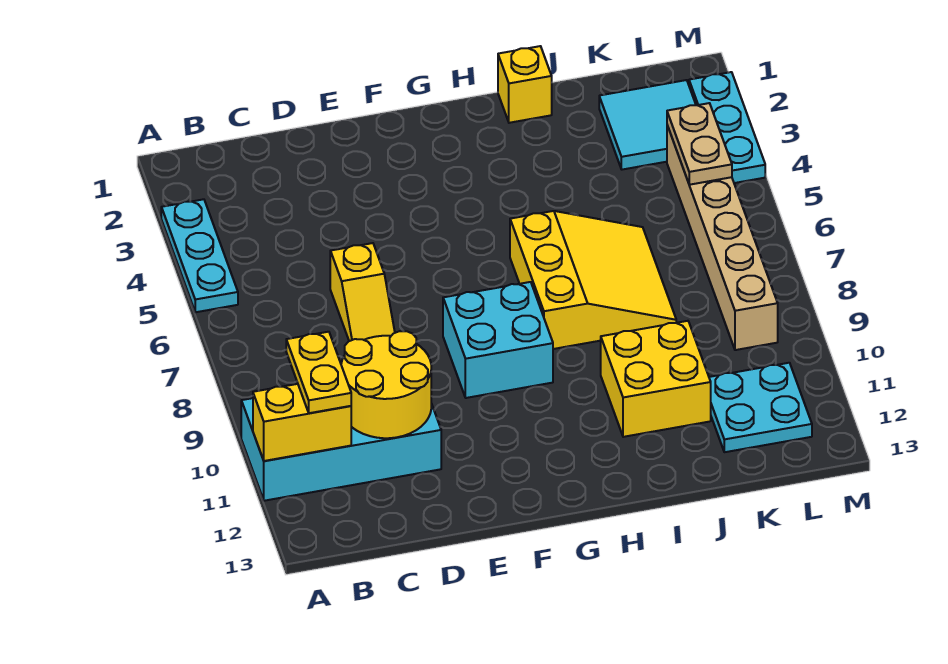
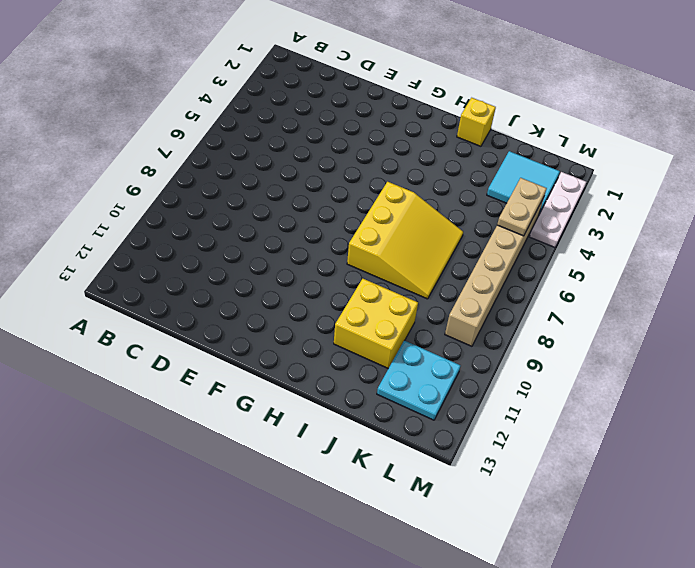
white plate M2:M4 level 1 -> cyan plate M2:M4 level 1
none -> cyan plate A3:A5 level 1
none -> cyan brick A10:D11 level 1
none -> yellow slope D6:D7 level 1 top 6

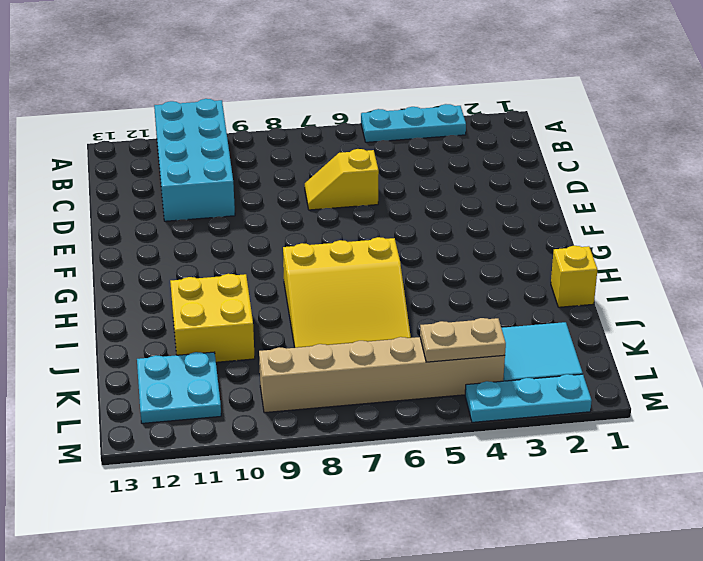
none -> cyan brick F8:G9 level 1
none -> yellow brick A11:B11 level 2
none -> yellow round brick C10:D11 level 2

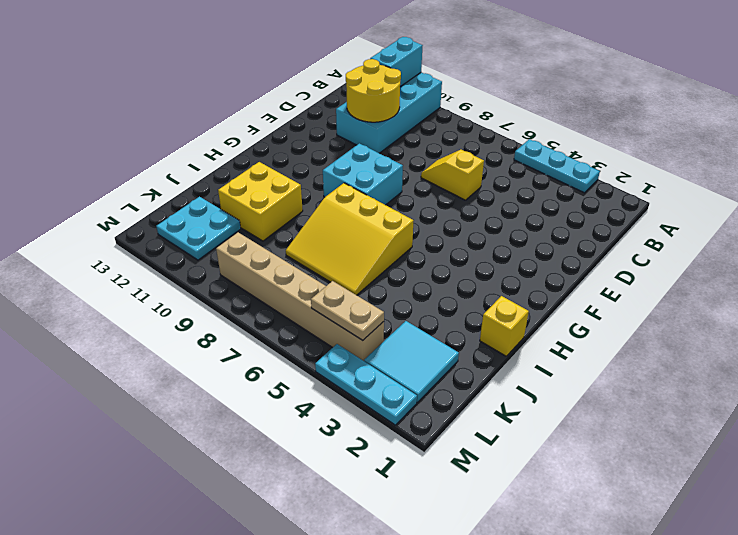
cyan brick A11:B11 level 2 -> yellow brick A11:B11 level 2
none -> yellow plate B10:B11 level 3

